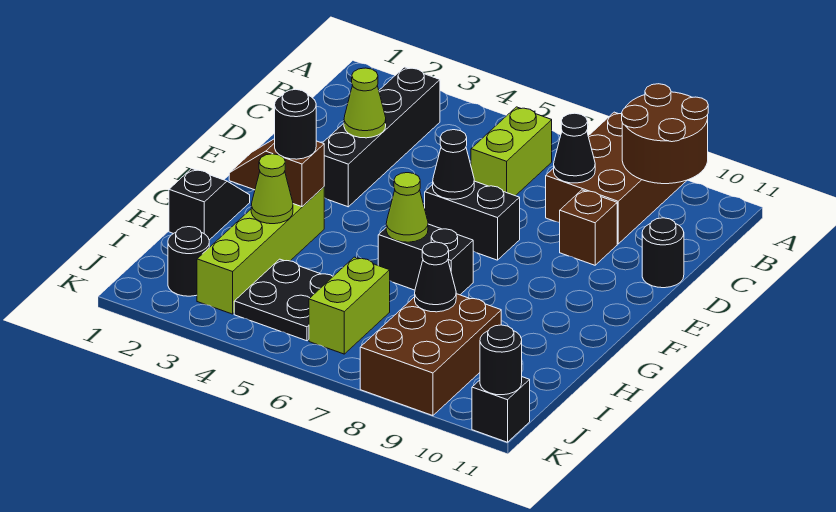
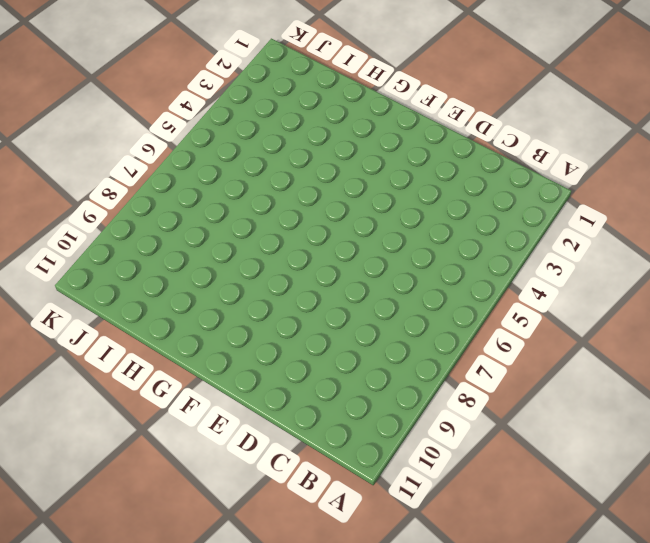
none -> brown brick A8:C9 level 1
none -> black brick B3:E3 level 1
none -> lime brick B6:C6 level 1

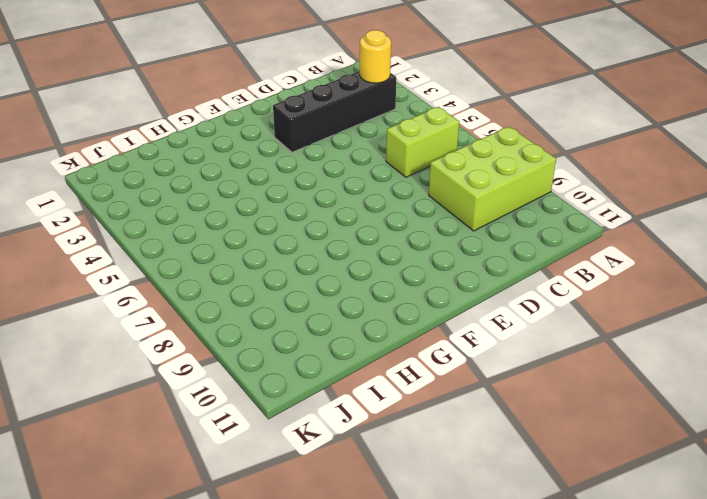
lime brick A8:C9 level 1 -> brown brick A8:C9 level 1
yellow round brick B3 level 2 -> none
none -> brown brick D9 level 1
none -> black round brick D11 level 1
none -> black brick E6:E7 level 1

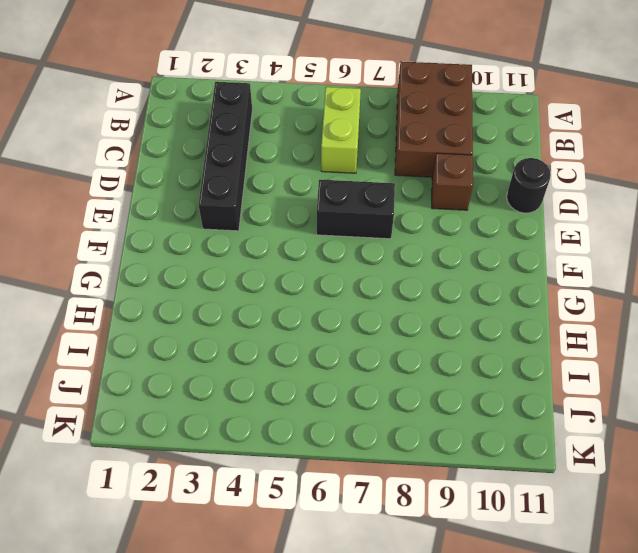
none -> black slope G1:H1 level 1 top H
none -> lime brick G3:J3 level 1
none -> black brick G6:G7 level 1

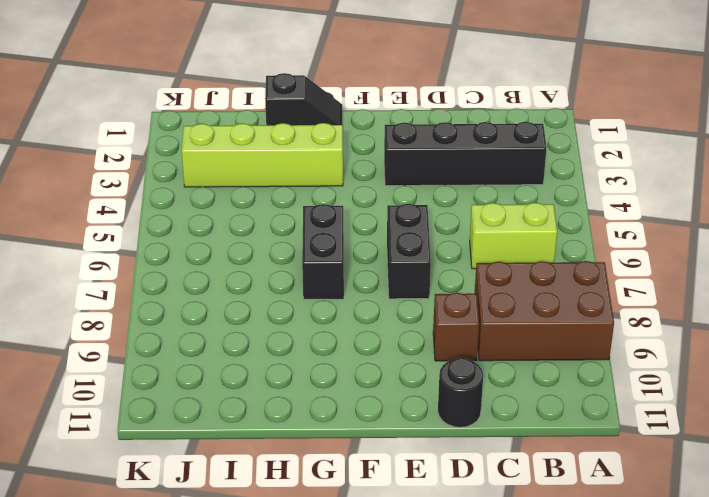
none -> black plate I4:J5 level 1
none -> lime brick I6:J6 level 1
none -> brown brick I8:K9 level 1

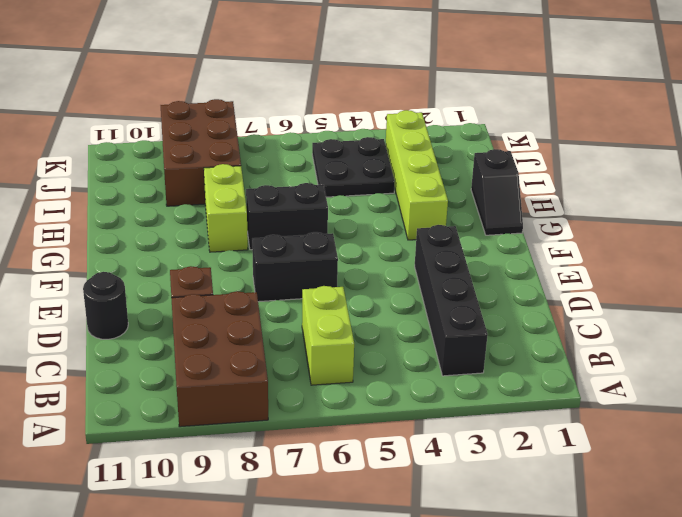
lime brick G8:H8 level 1 -> lime brick I6:J6 level 1
none -> black round brick J2 level 1
none -> black brick K11 level 1
none -> brown round brick A9:B10 level 2

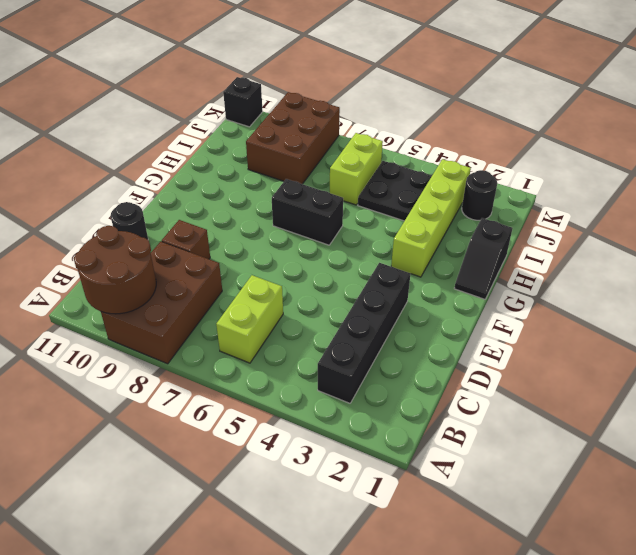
none -> black brick E6:E7 level 1
none -> black cone C8 level 2
none -> lime cone D3 level 2

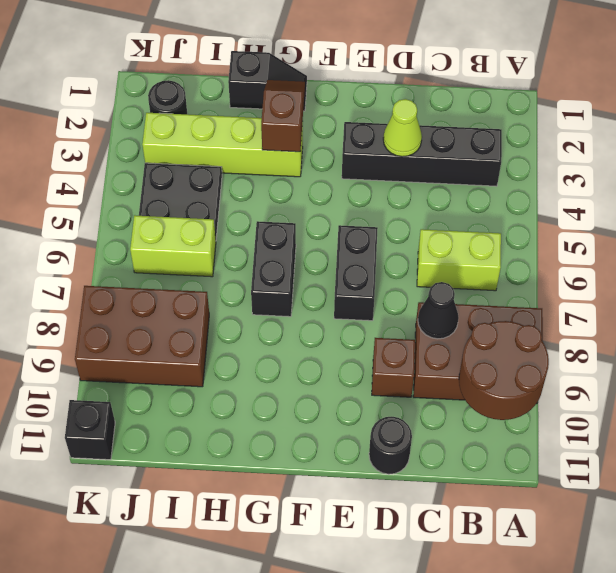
none -> black cone E6 level 2
none -> lime cone G6 level 2
none -> lime cone H3 level 2

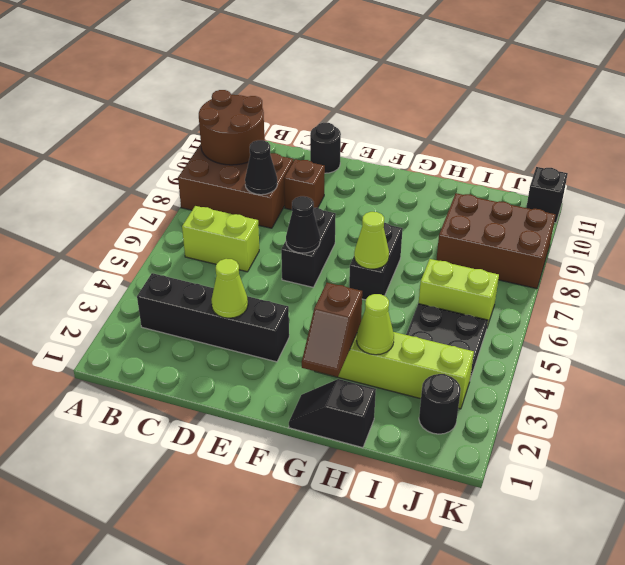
none -> black cone I8 level 2
none -> black round brick K11 level 2
none -> black round brick G3 level 3

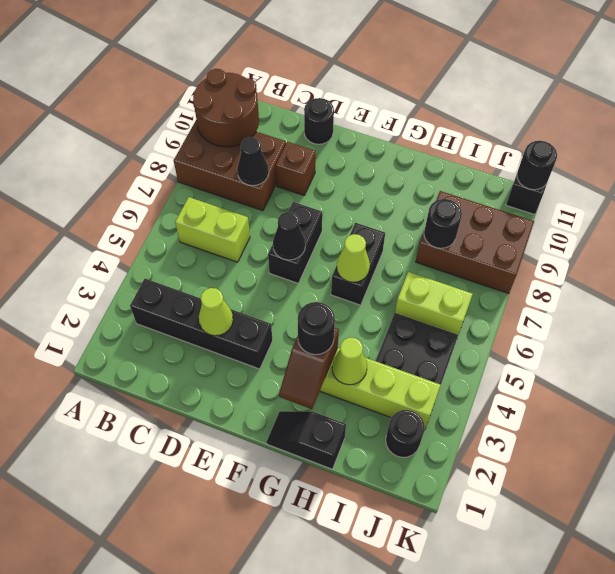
black round brick I8 level 2 -> black cone I8 level 2

